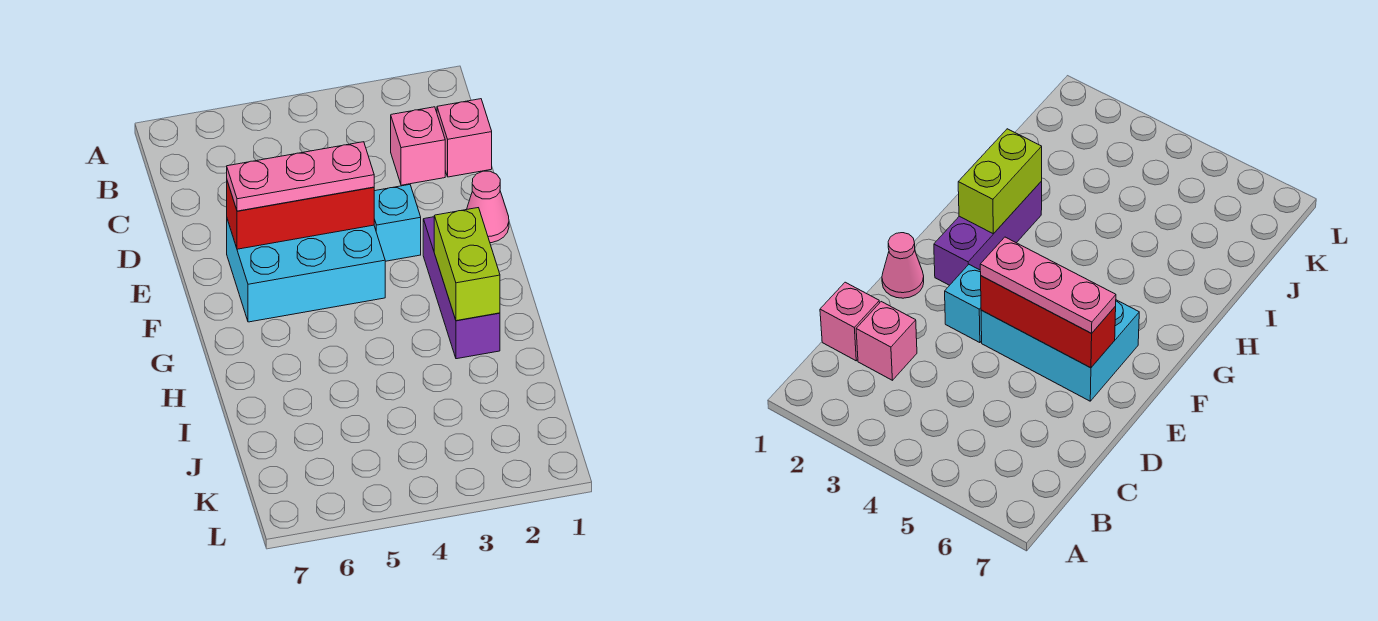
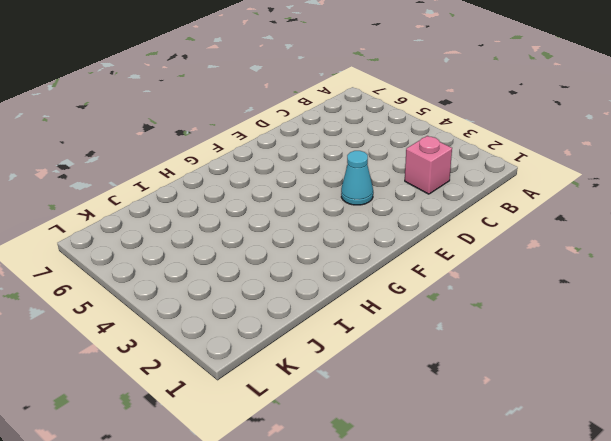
cyan cone E3 level 1 -> cyan brick E3 level 1
none -> pink brick C1 level 1
none -> pink cone E1 level 1

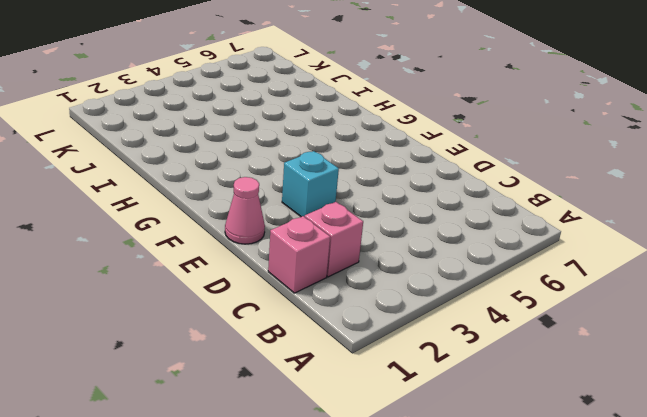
none -> cyan brick E4:F6 level 1
none -> purple brick F2:H2 level 1

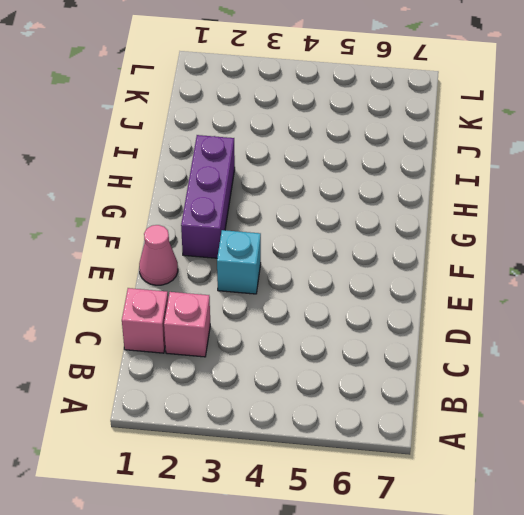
none -> cyan brick E4:F6 level 1
none -> red brick E4:E6 level 2

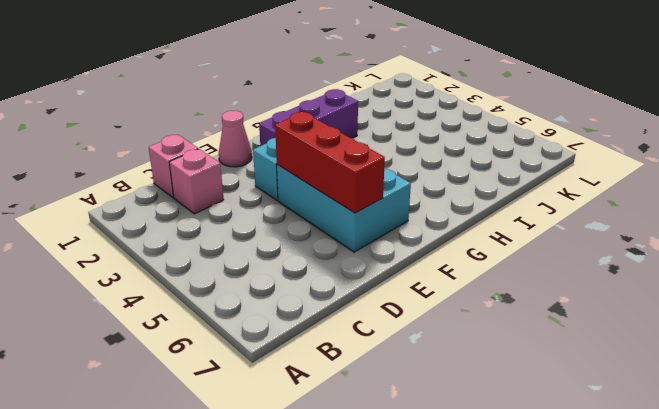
none -> lime brick G2:H2 level 2
none -> pink plate E4:E6 level 3

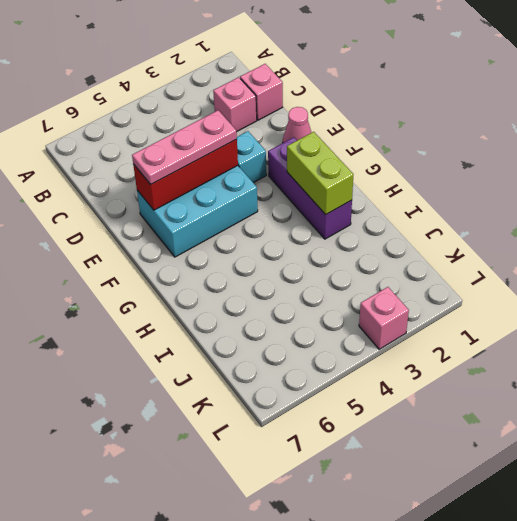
pink brick L3 level 1 -> none

